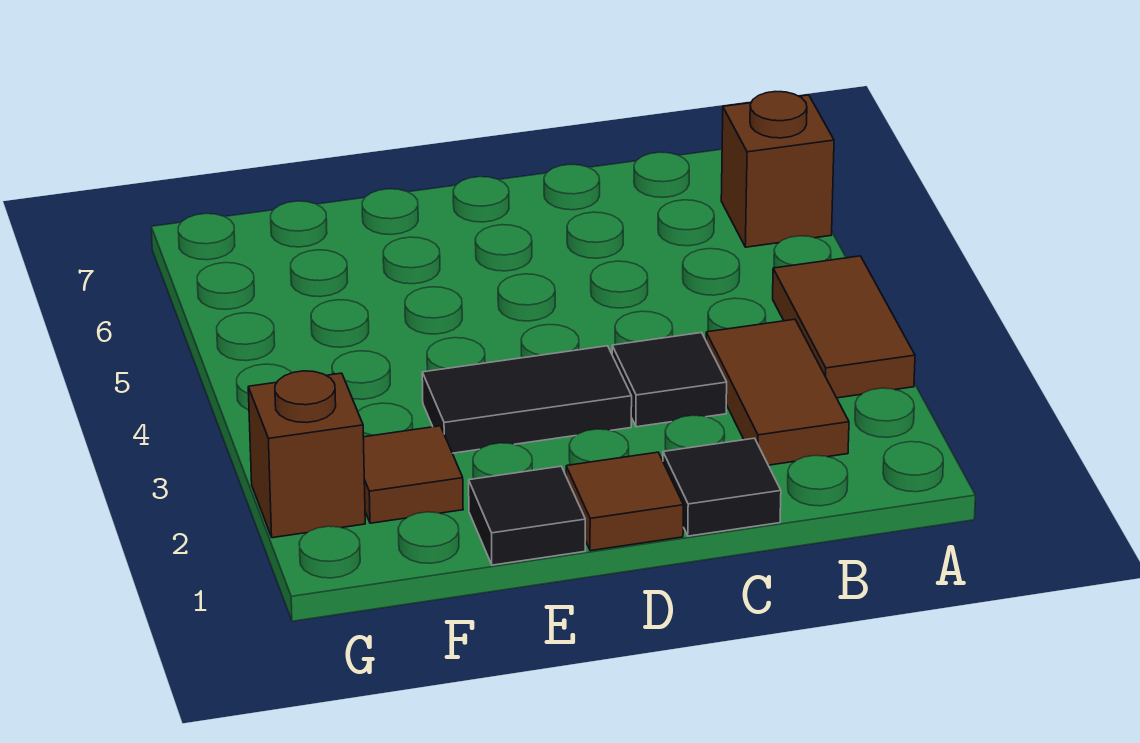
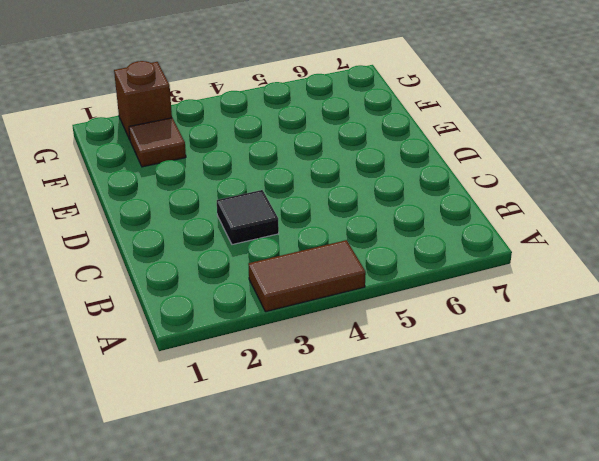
none -> brown brick A6 level 1
none -> brown tile B2:B3 level 1

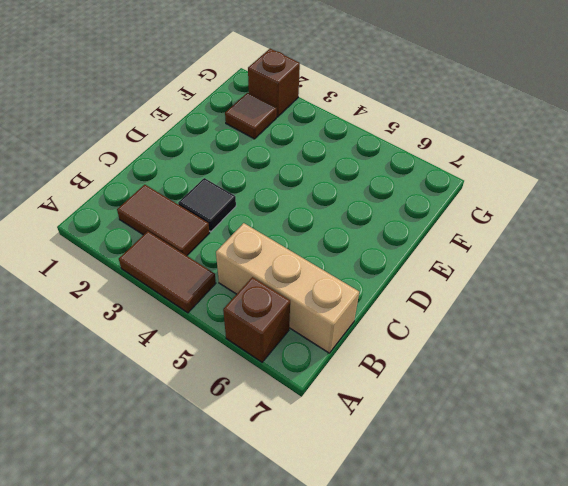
tan brick B5:B7 level 1 -> none
none -> black tile C1 level 1
none -> brown tile D1 level 1

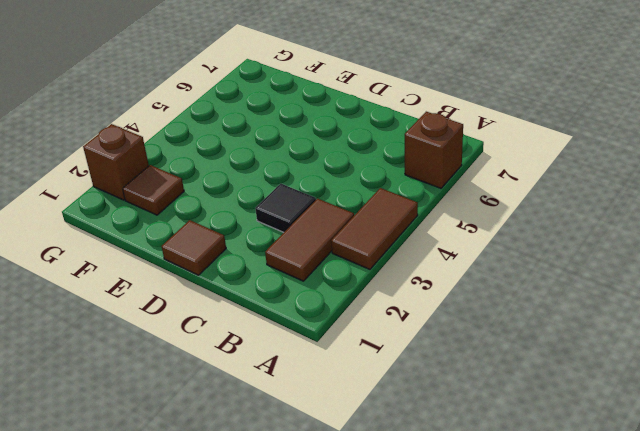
none -> black tile C1 level 1
none -> black tile D3:E3 level 1

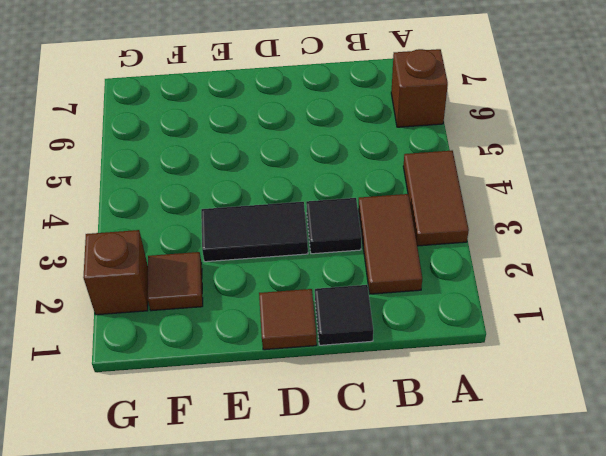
none -> black tile E1 level 1

